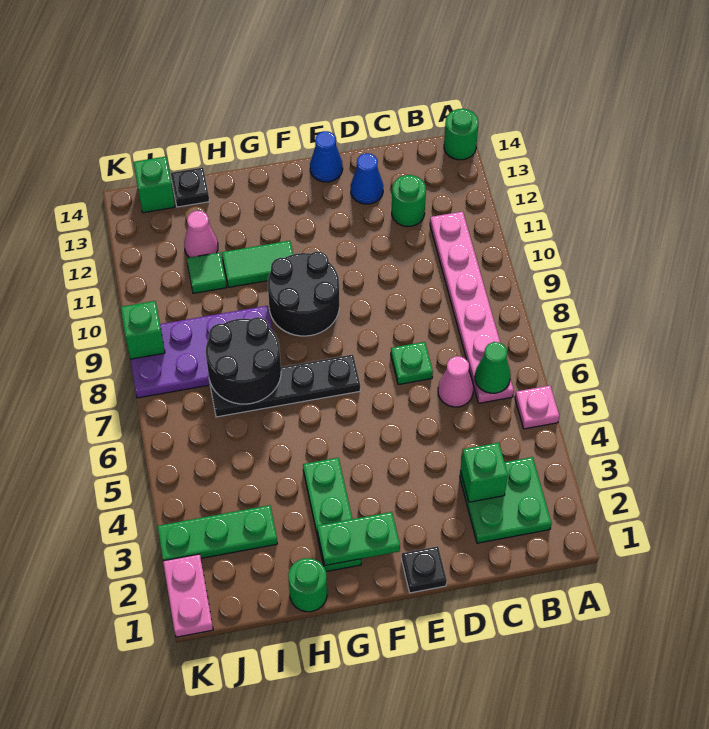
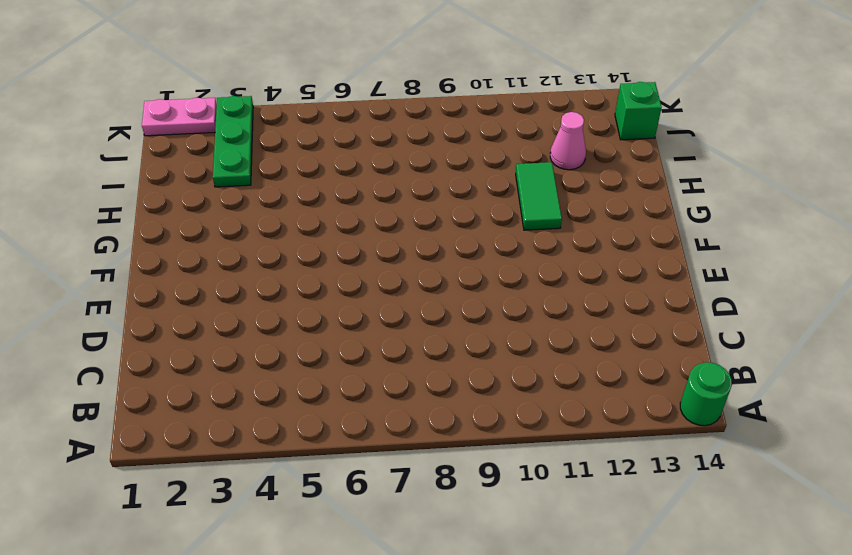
none -> pink plate A5 level 1
none -> green plate B2:C3 level 1
none -> pink plate B6:B11 level 1

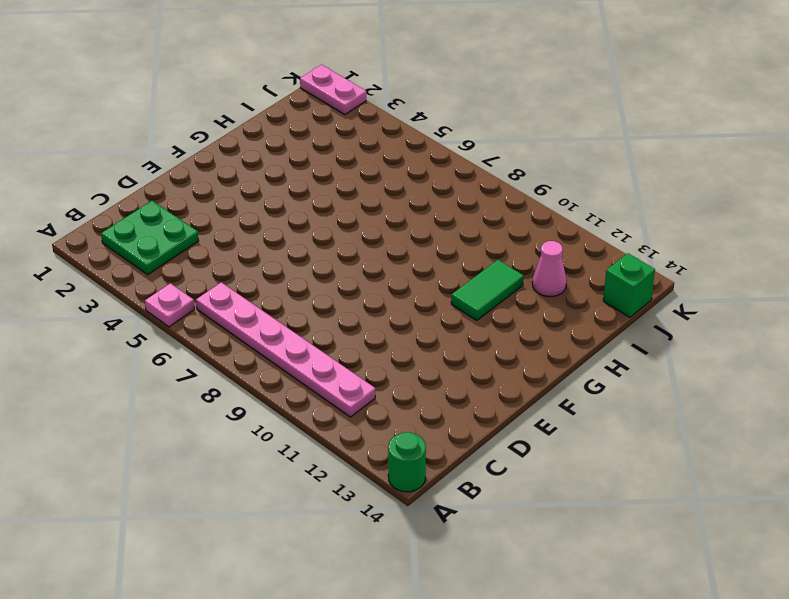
none -> pink cone C6 level 1
none -> green round brick C12 level 1
none -> green plate D7 level 1

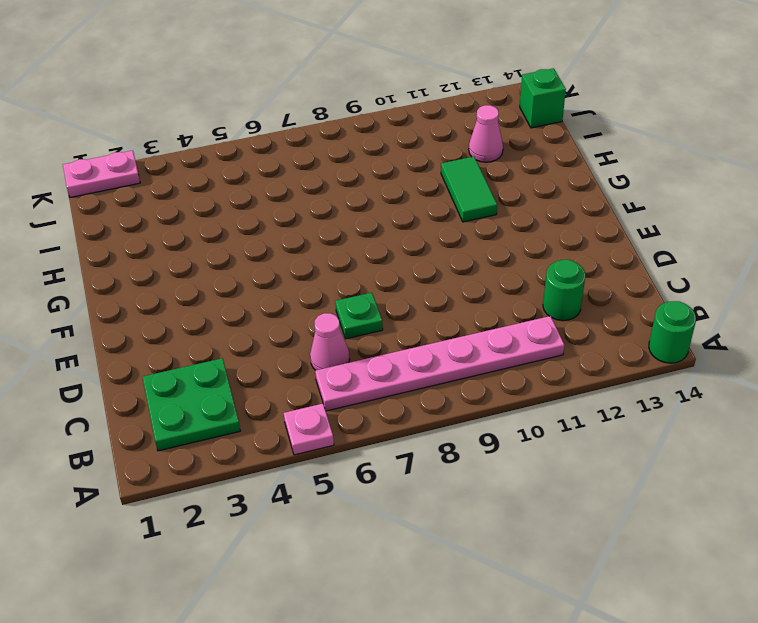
none -> blue cone D13 level 1
none -> black plate E1 level 1
none -> blue cone E14 level 1

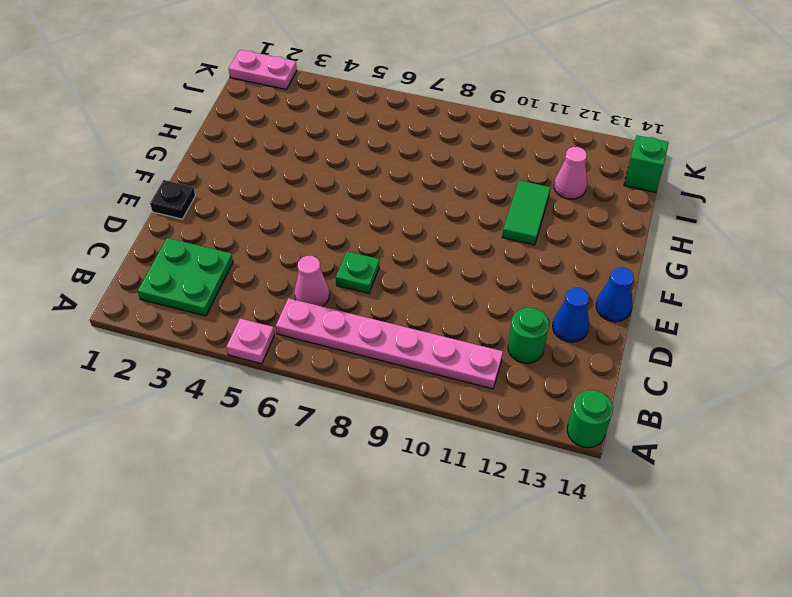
none -> black plate F7:I7 level 1
none -> black round brick F9:G10 level 1
none -> green plate G2:G4 level 1

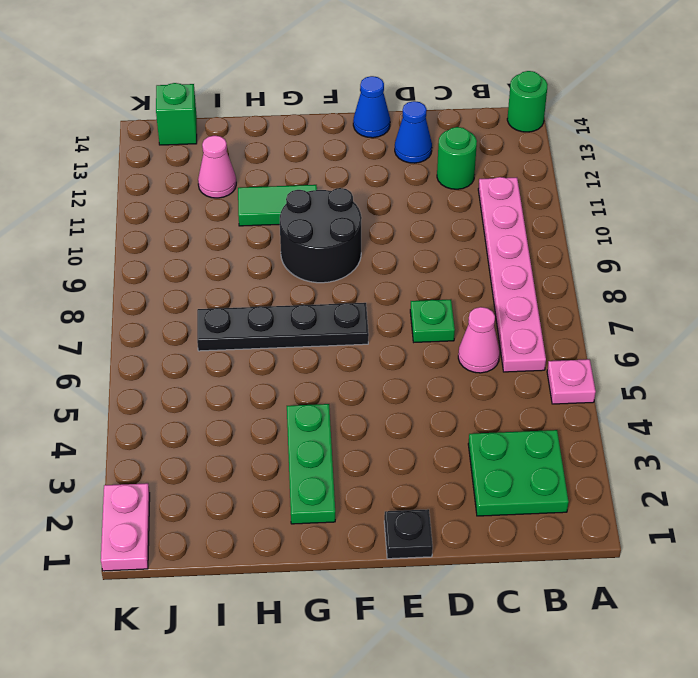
none -> green round brick H1 level 1
none -> purple plate H8:K9 level 1
none -> green plate I3:K3 level 1

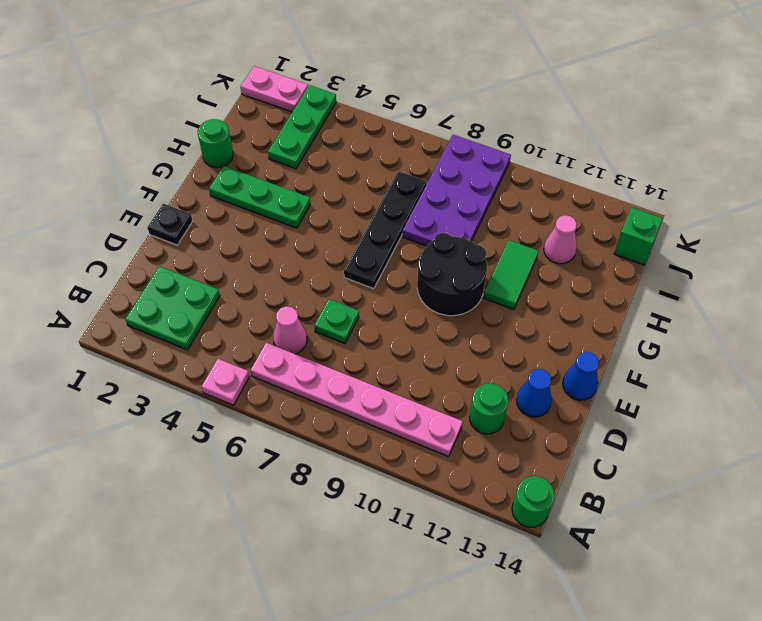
none -> green tile I11 level 1
none -> black plate I14 level 1
none -> green cone B6 level 2

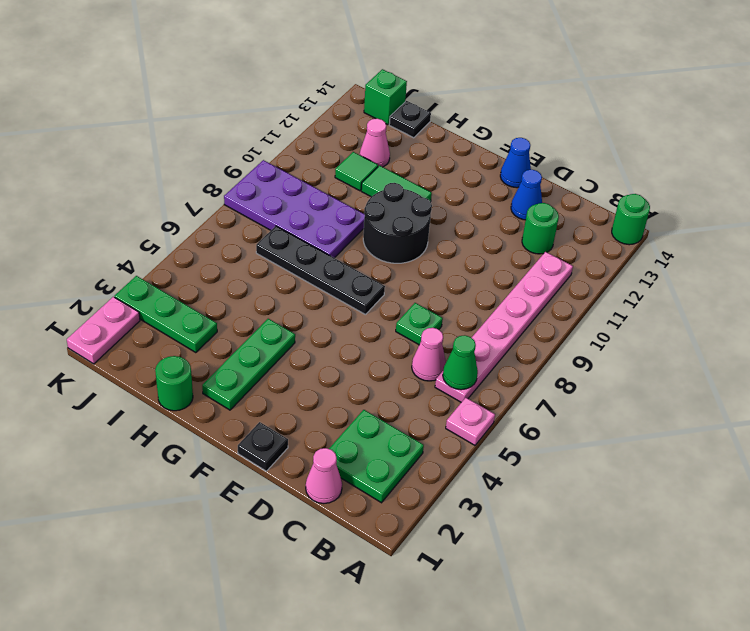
pink cone C1 level 1 -> none
none -> green brick C3 level 2
none -> green plate F2:G2 level 2
none -> black round brick H7:I8 level 2

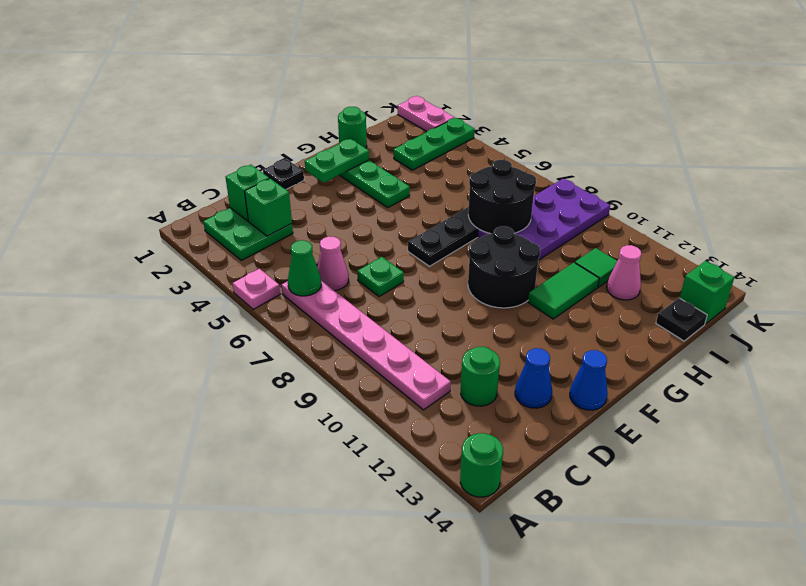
green brick C2 level 2 -> green brick K9 level 2

